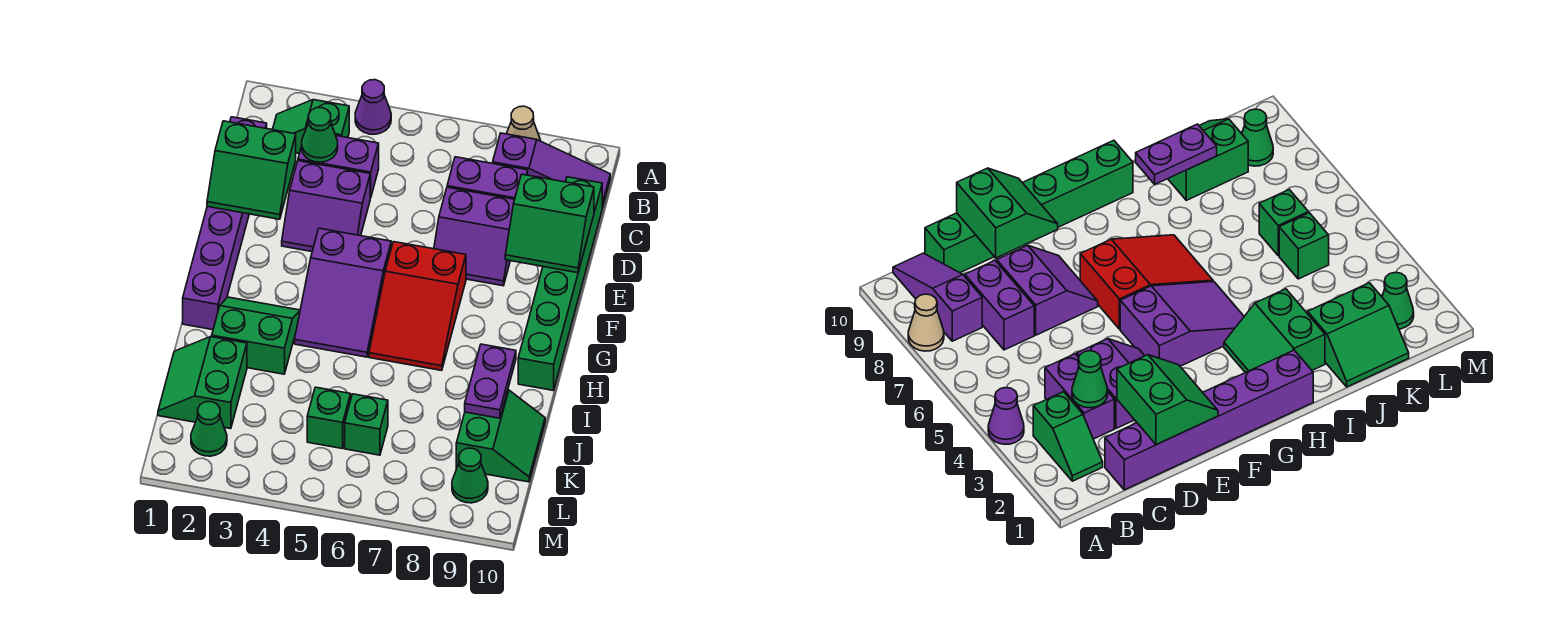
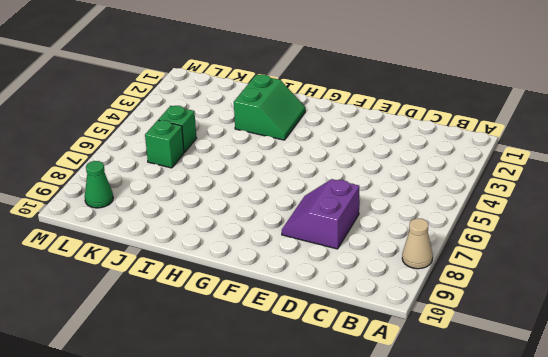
none -> purple cone A4 level 1
none -> green slope B2:B3 level 1 top 3
none -> purple slope B8:B10 level 1 top 8

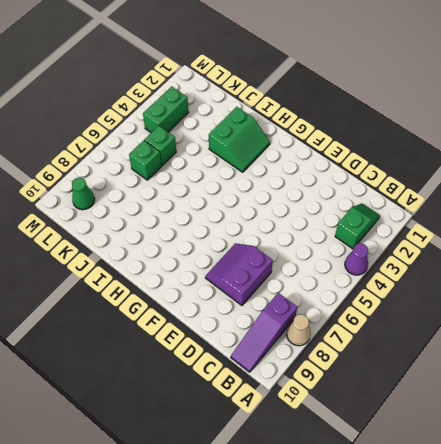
green brick L3:L4 level 1 -> none
none -> purple brick C1:H1 level 1
none -> purple brick C3:C4 level 1
none -> purple brick C7:C8 level 1

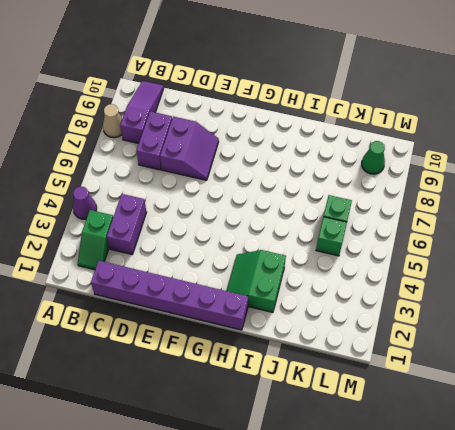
none -> green brick C10:H10 level 1
none -> purple slope D3:E4 level 1 top D
none -> purple slope F4:H5 level 1 top F

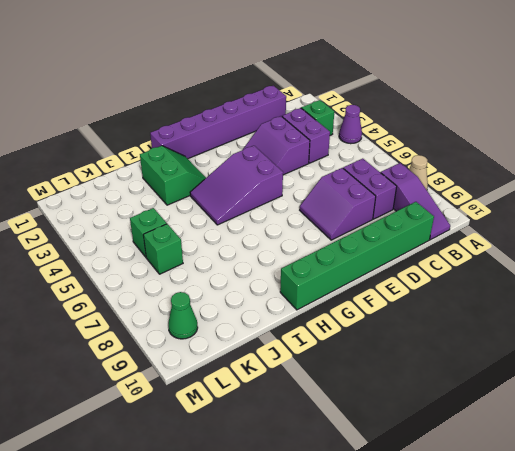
none -> red slope F6:H7 level 1 top F
none -> green slope J1:K2 level 1 top 2
none -> green slope J9:K10 level 1 top 9

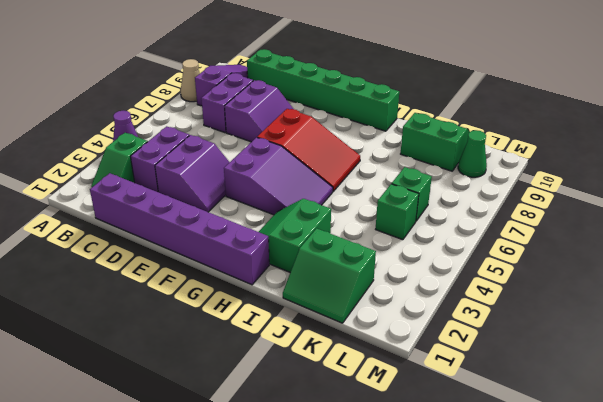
none -> green cone L2 level 1
none -> green cone C3 level 2
none -> green slope D1:E2 level 2 top D

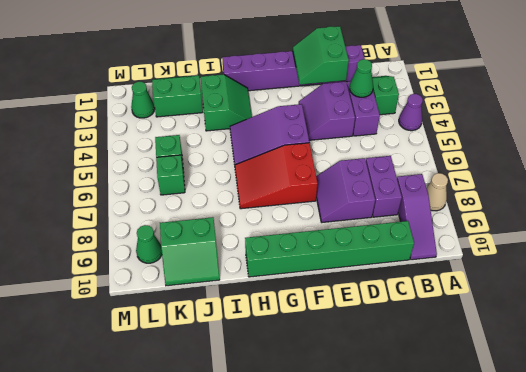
none -> green slope D9:E10 level 2 top D
none -> purple plate I9:J9 level 2

